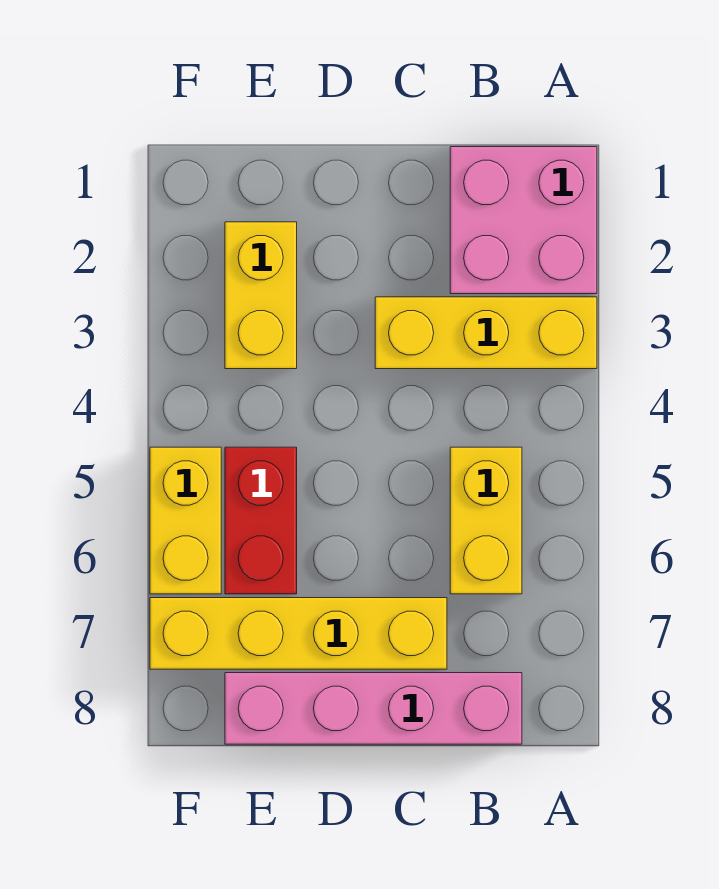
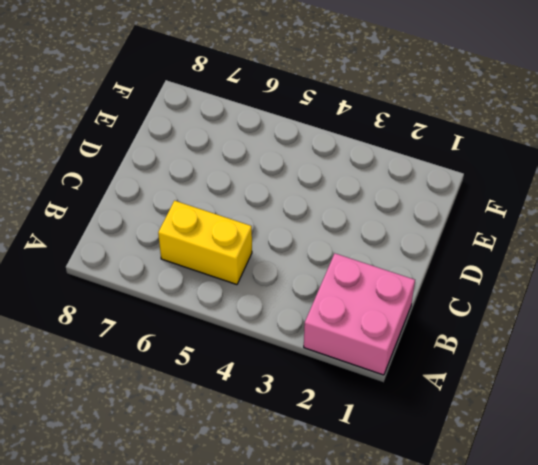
none -> yellow brick A3:C3 level 1
none -> pink brick B8:E8 level 1

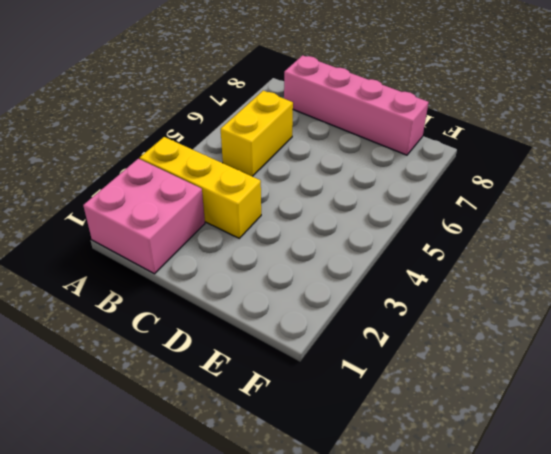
none -> yellow brick C7:F7 level 1
none -> yellow brick E2:E3 level 1

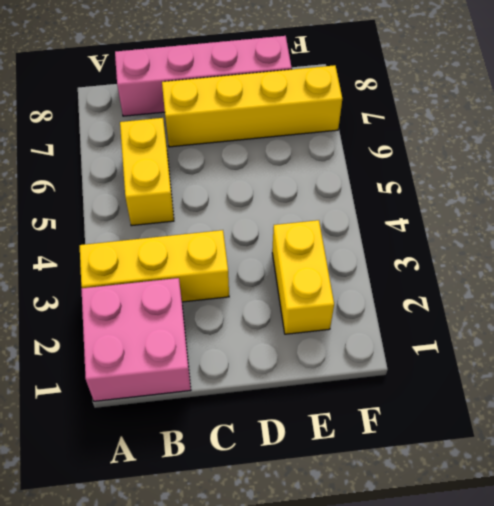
none -> red brick E5:E6 level 1
none -> yellow brick F5:F6 level 1

